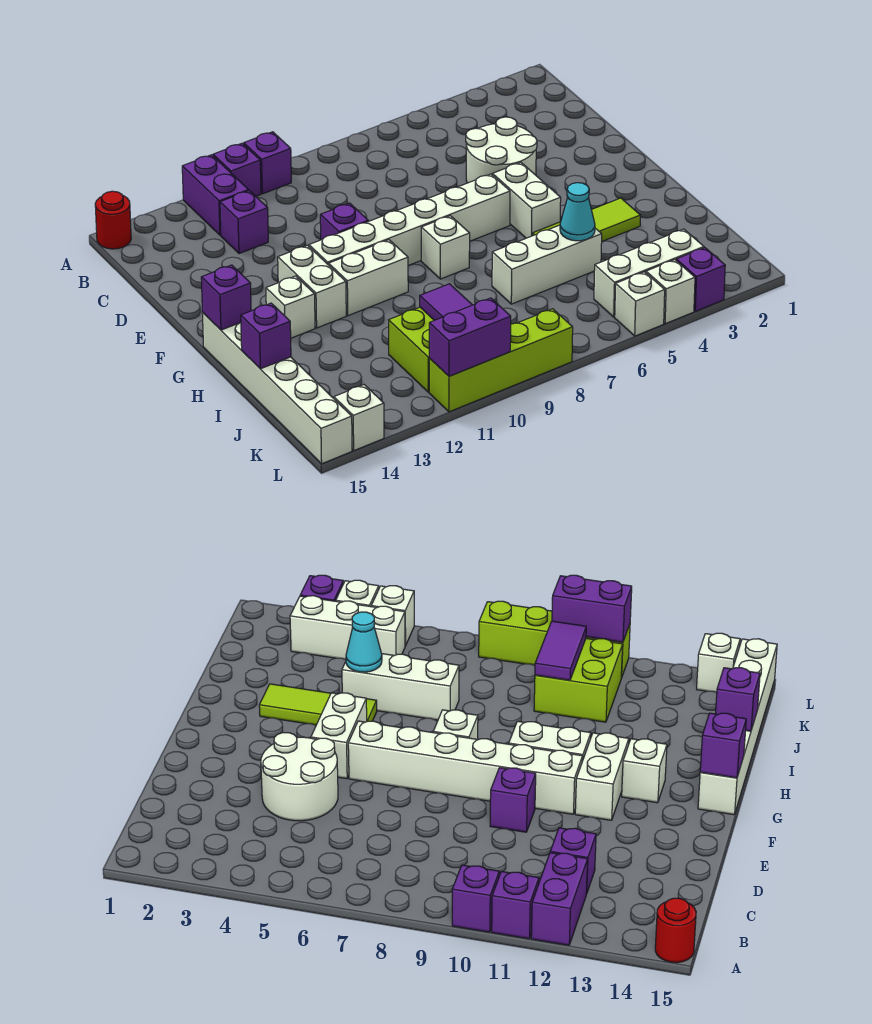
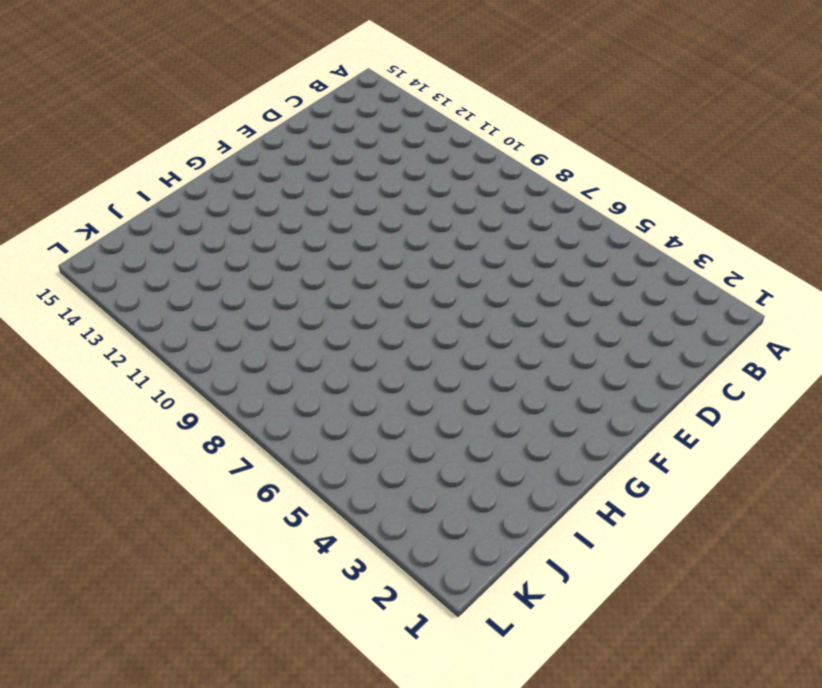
none -> purple brick A10 level 1
none -> purple brick A11 level 1
none -> purple brick A12:B12 level 1

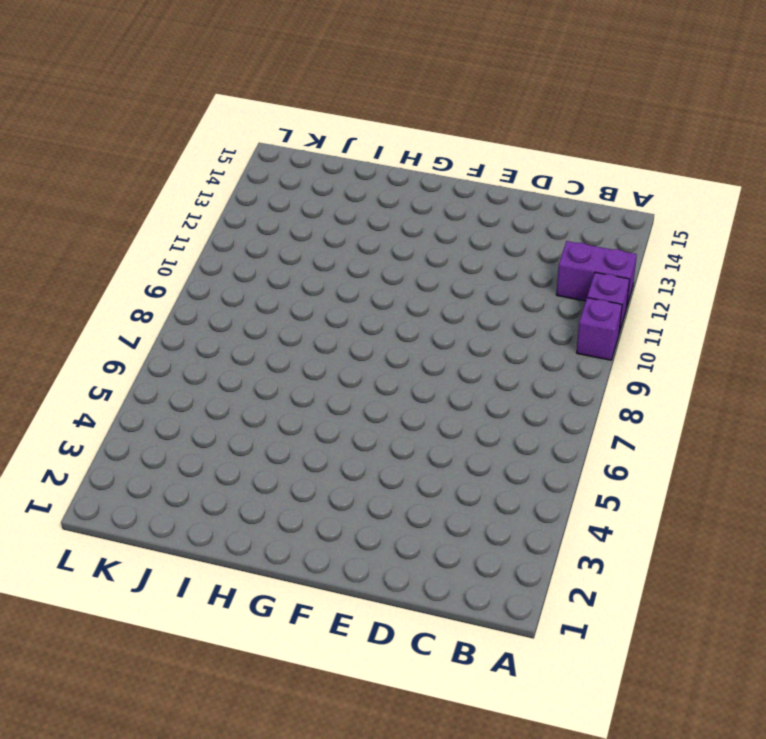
none -> red round brick A15 level 1
none -> purple brick C12 level 1
none -> white round brick D4:E5 level 1

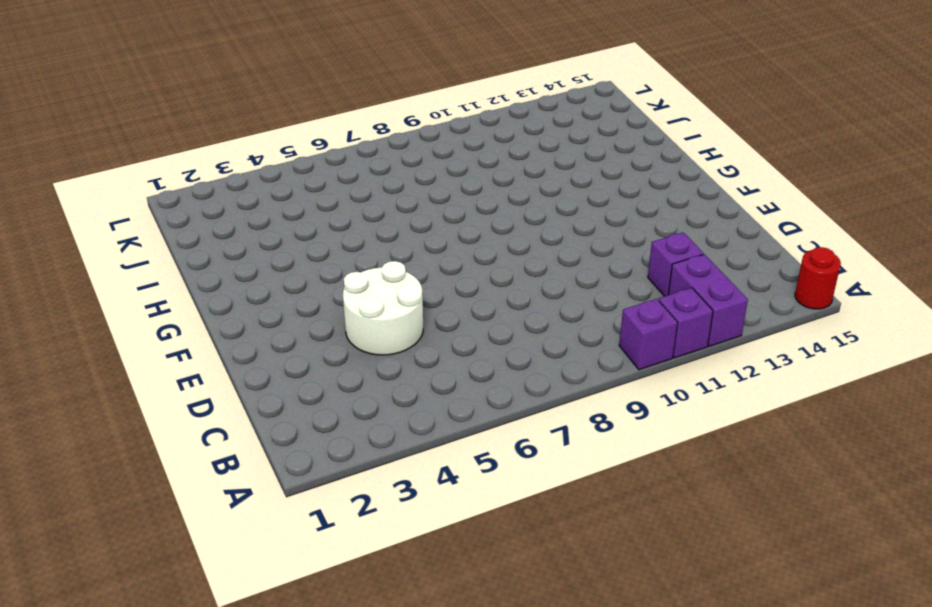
none -> purple brick E10 level 1
none -> white brick F5:G5 level 1
none -> white brick F6:F11 level 1

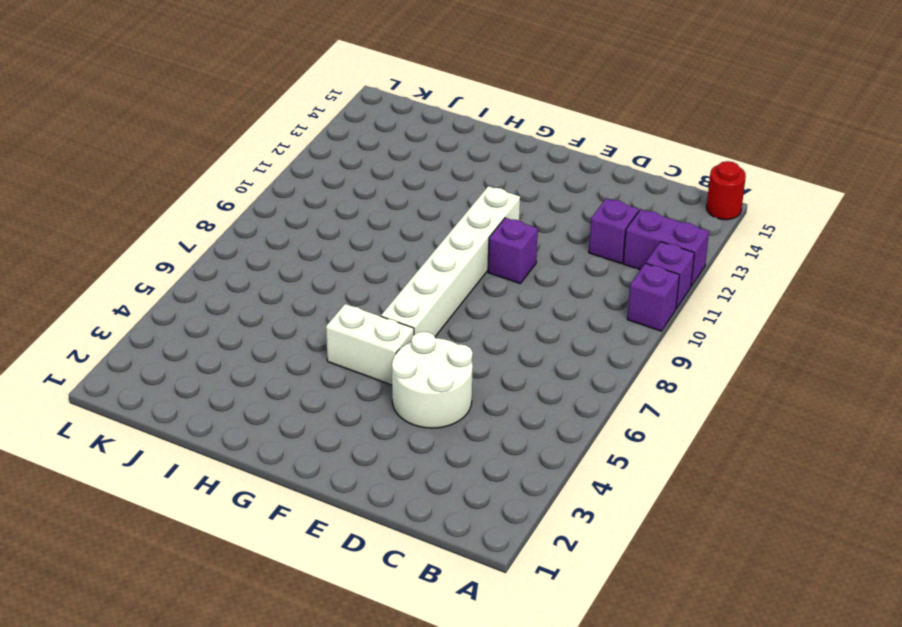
none -> white brick F12:G12 level 1
none -> white brick G8 level 1
none -> white brick G10:G11 level 1

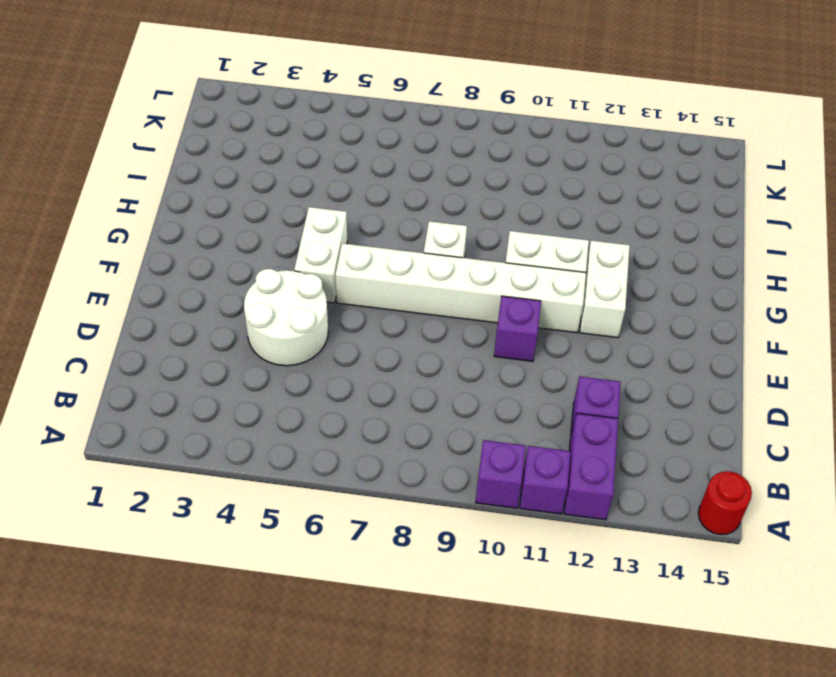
none -> white brick G13 level 1
none -> white brick G15:L15 level 1
none -> lime tile H3:H5 level 1

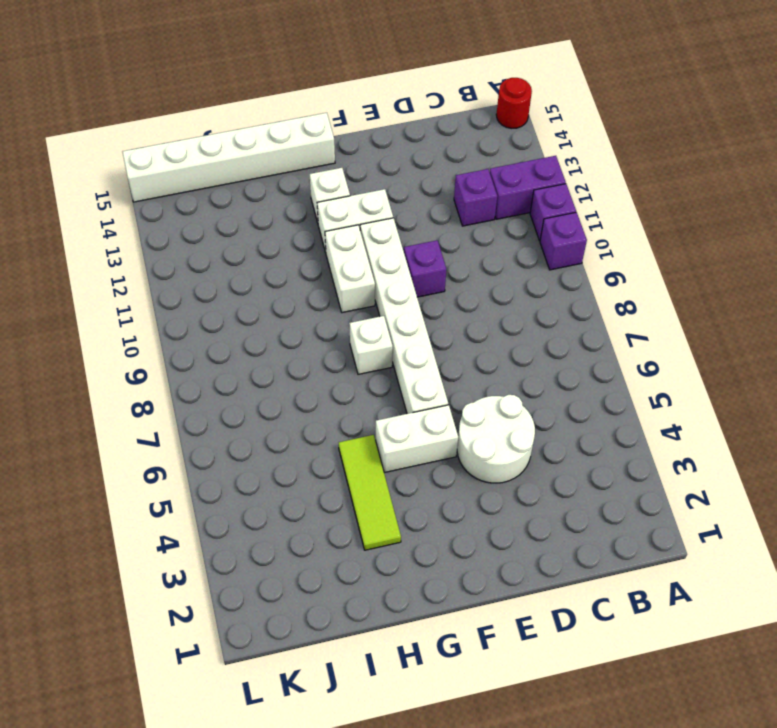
none -> white brick I5:I7 level 1
none -> lime brick J10:K11 level 1
none -> white brick K3:K5 level 1

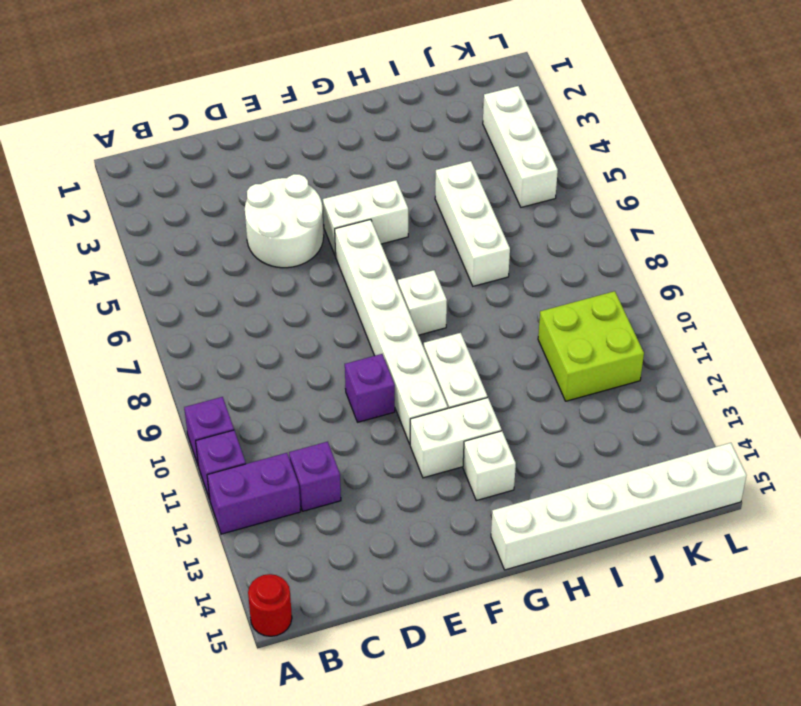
none -> lime tile H3:H5 level 1
none -> purple brick L3 level 1
none -> white brick L4 level 1

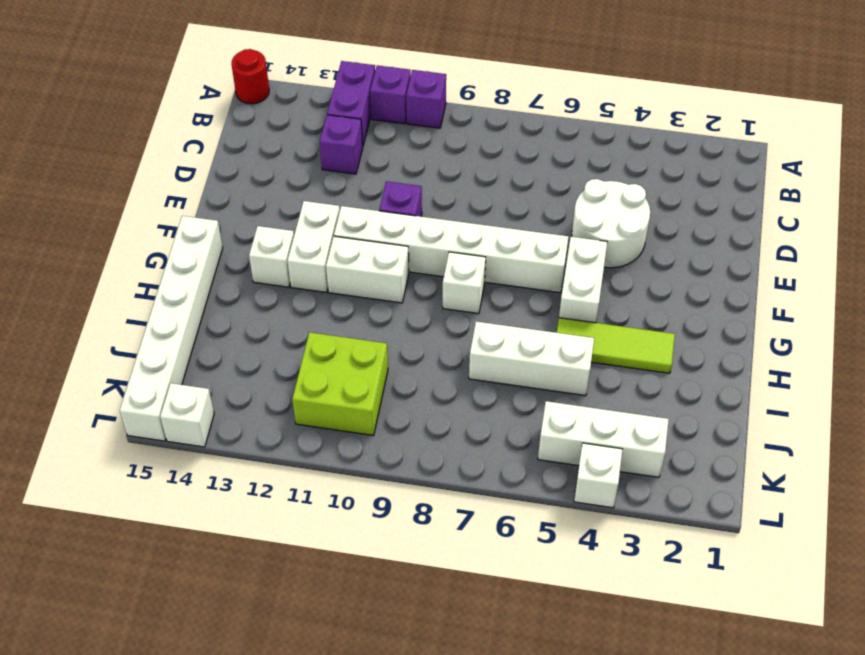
none -> purple brick L3 level 1
none -> white brick L5 level 1
none -> lime brick L8:L11 level 1

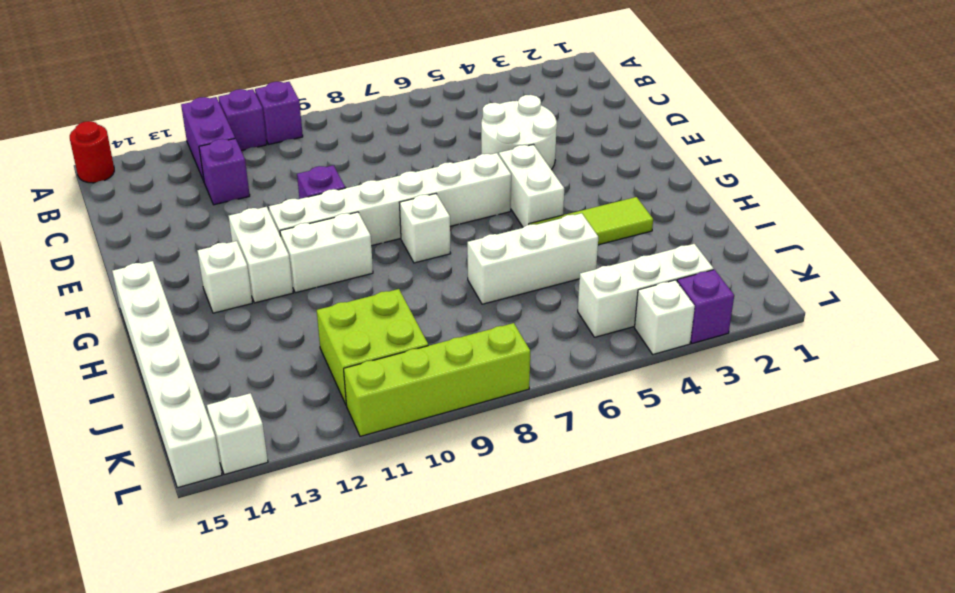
none -> white brick L5 level 1
none -> purple brick G15 level 2
none -> cyan cone I5 level 2

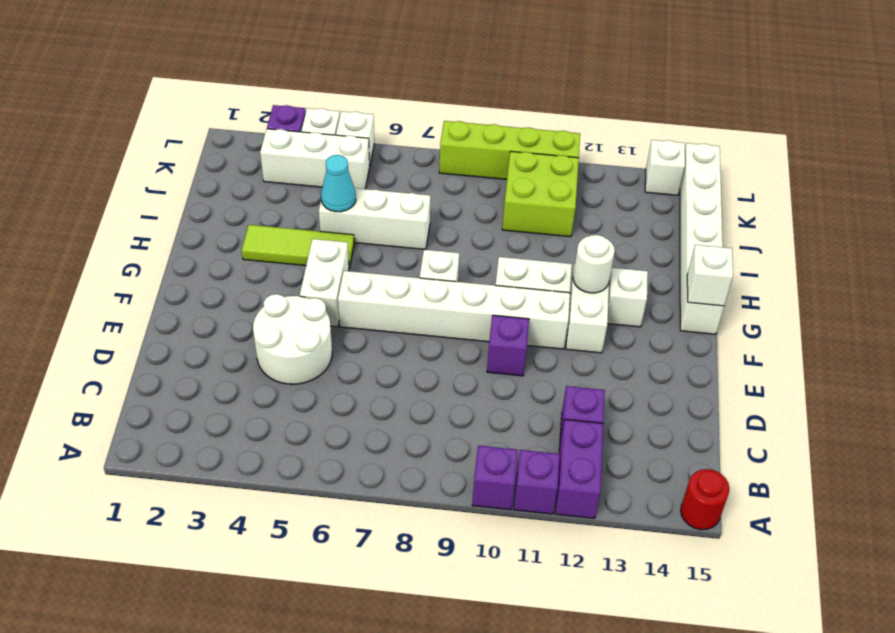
white round brick G12 level 2 -> none
white brick G15 level 2 -> purple brick G15 level 2
none -> purple brick I15 level 2
none -> purple tile J10:K10 level 2
none -> purple brick L10:L11 level 2

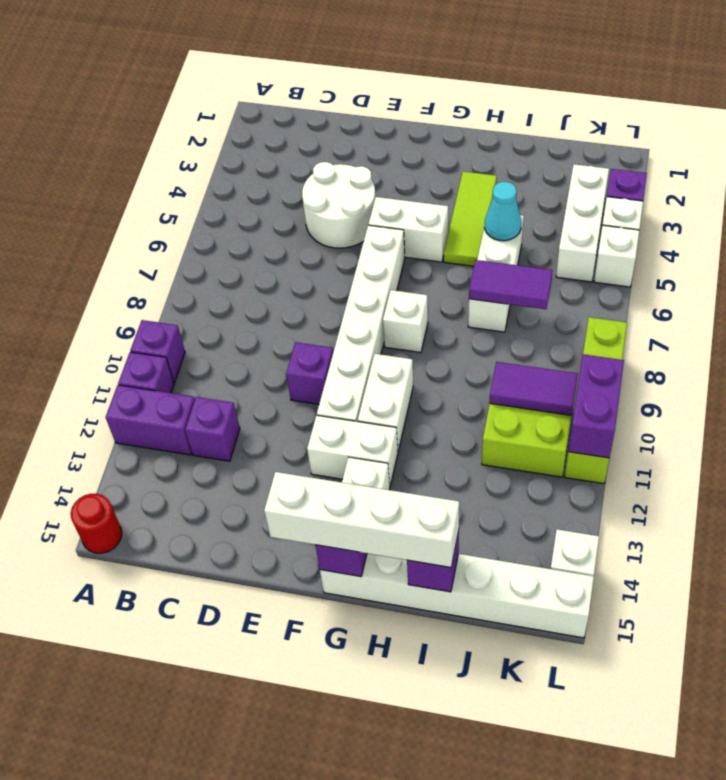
white brick F15:I15 level 3 -> none
purple tile I7:J7 level 2 -> none

